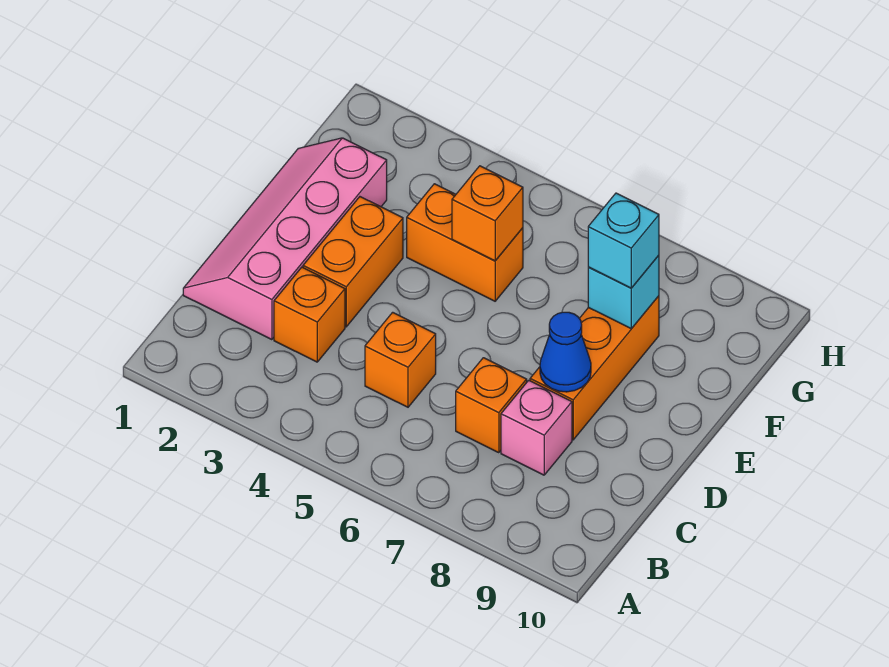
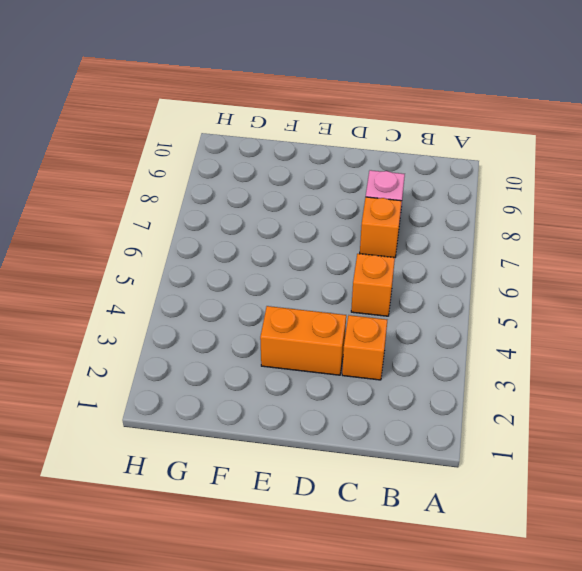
none -> pink slope C1:F2 level 1 top 2
none -> orange brick D8:F8 level 1
none -> orange brick F4:F5 level 1

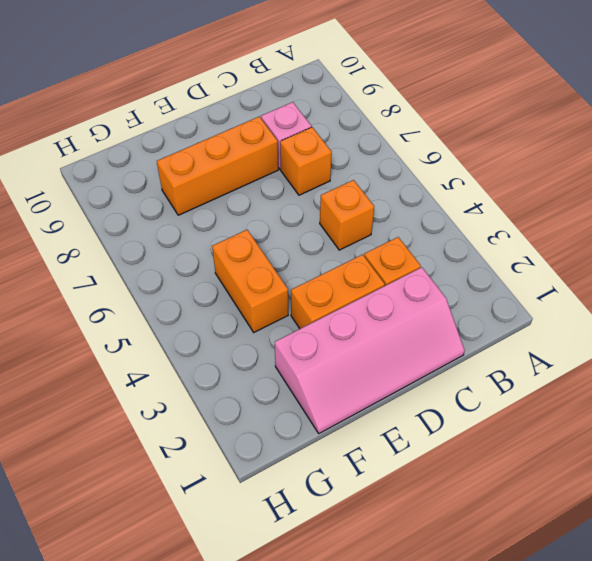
none -> blue cone D8 level 2
none -> orange brick F5 level 2
none -> cyan brick F8 level 2

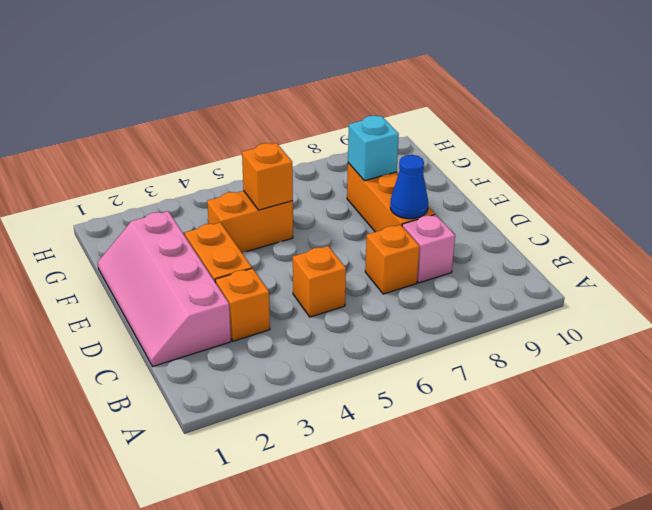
none -> cyan brick F8 level 3

